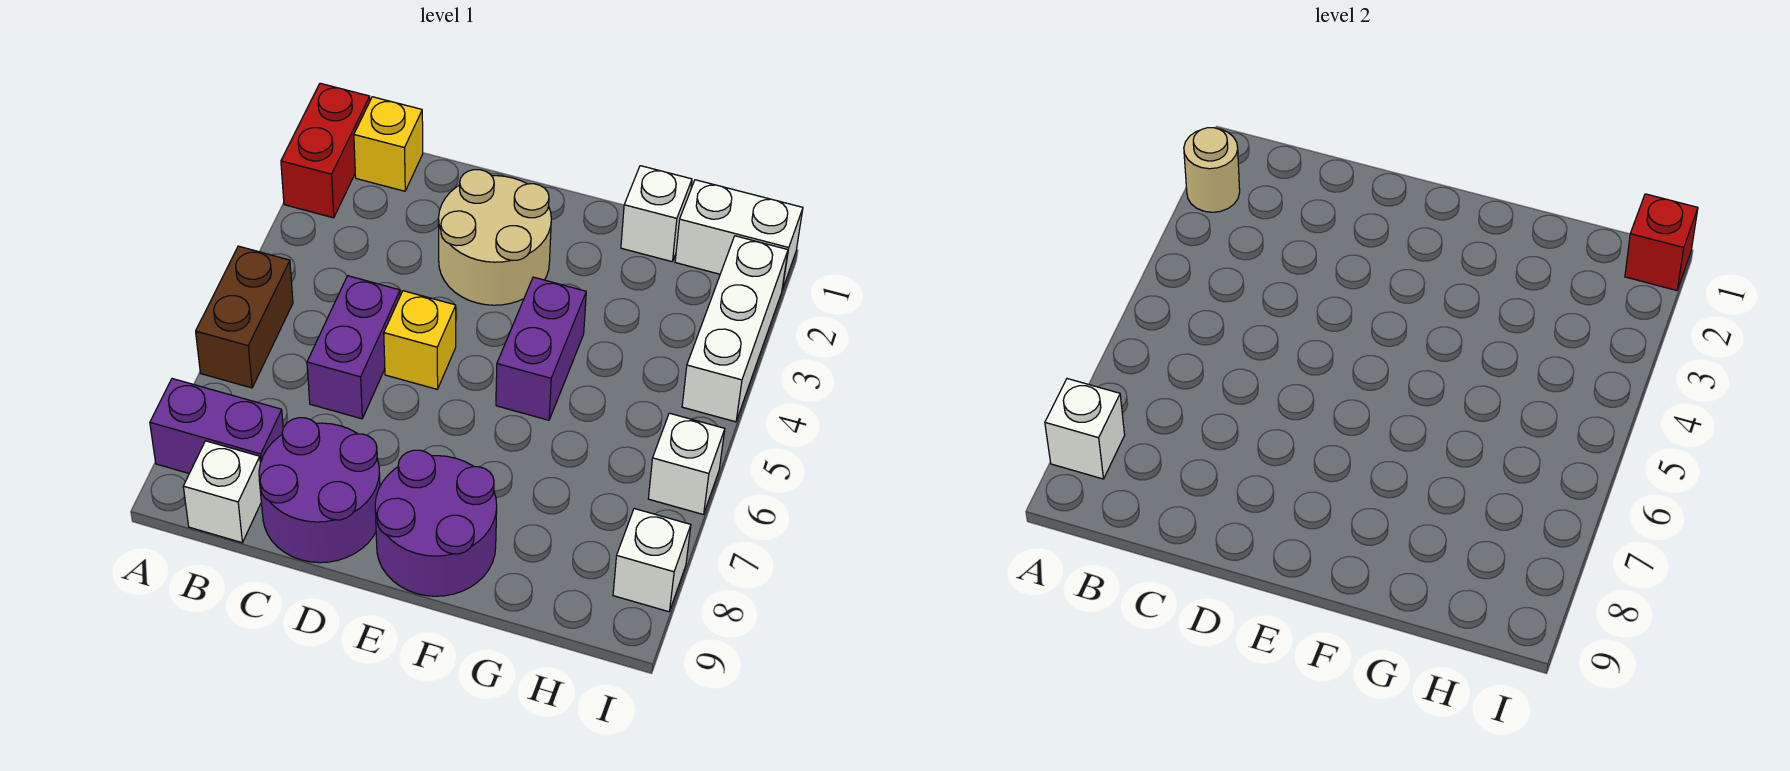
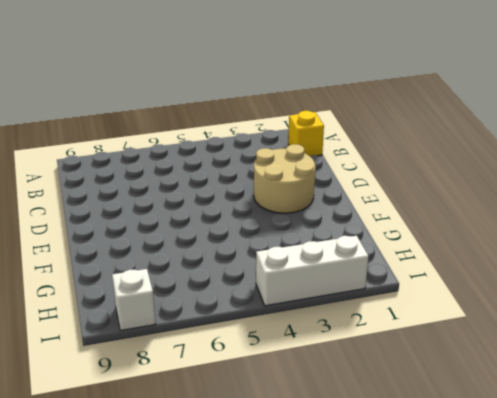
none -> red brick A1:A2 level 1
none -> brown brick A5:A6 level 1
none -> purple brick A8:B8 level 1

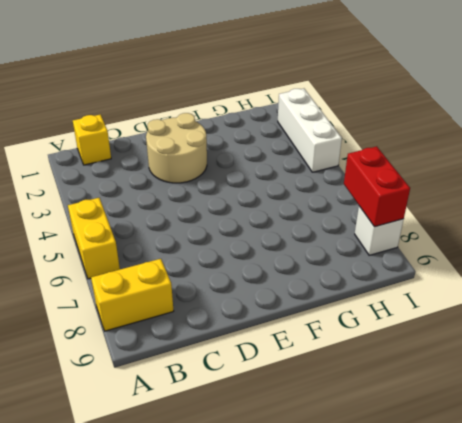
yellow brick A5:A6 level 1 -> brown brick A5:A6 level 1
yellow brick A8:B8 level 1 -> purple brick A8:B8 level 1
red brick I7:I8 level 2 -> red brick A1:A2 level 1
none -> white brick B9 level 1
none -> purple brick C5:C6 level 1
none -> purple round brick C8:D9 level 1

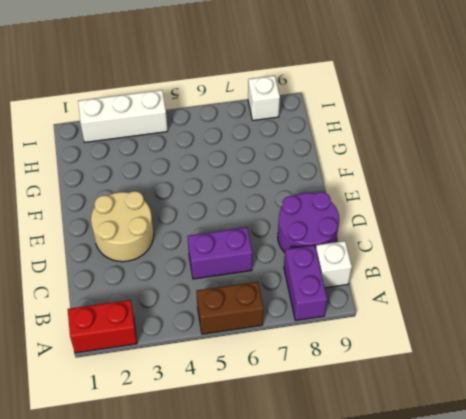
none -> yellow brick B1 level 1
none -> yellow brick D5 level 1
none -> purple round brick E8:F9 level 1

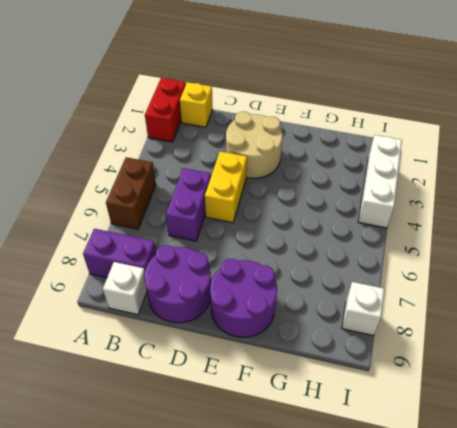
yellow brick D4:D5 level 1 -> yellow brick D5 level 1
none -> purple brick F4:F5 level 1
none -> white brick G1 level 1
none -> white brick H1:I1 level 1

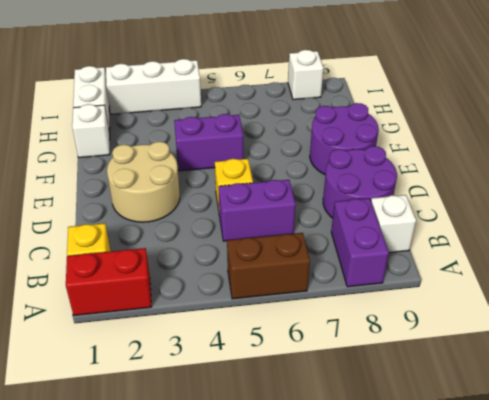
none -> white brick I6 level 1
none -> tan round brick A2 level 2
none -> white brick A8 level 2

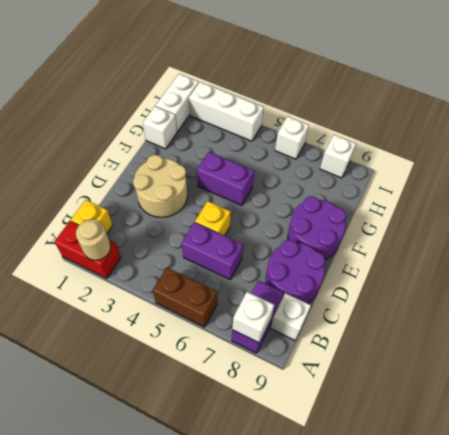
none -> red brick I1 level 2

